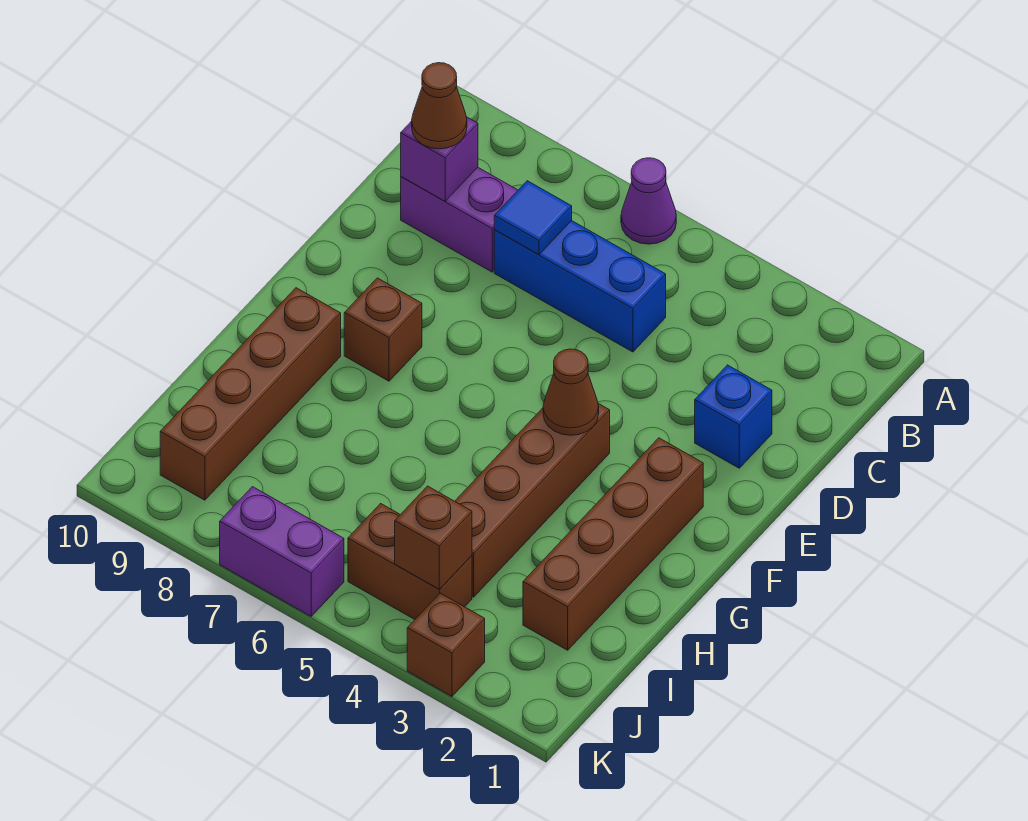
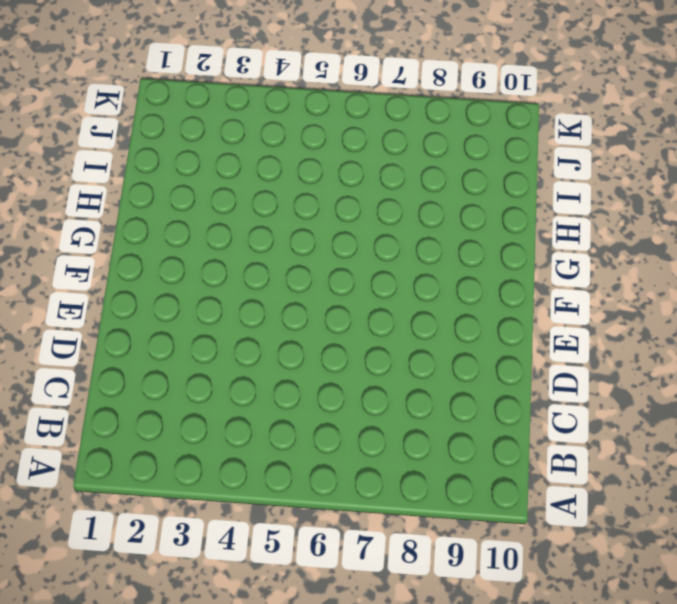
none -> purple cone A6 level 1
none -> blue brick C5:C7 level 1
none -> purple brick C8:C9 level 1

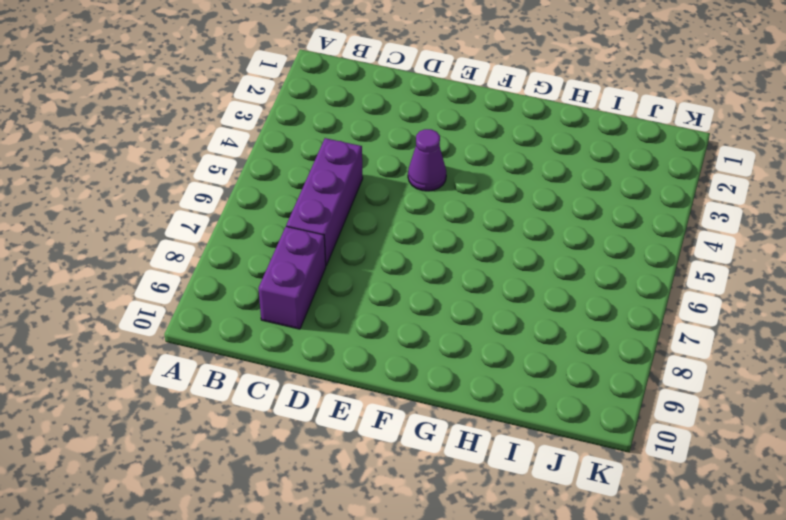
purple brick C5:C7 level 1 -> blue brick C5:C7 level 1
purple cone E4 level 1 -> purple cone A6 level 1
none -> blue brick D2 level 1
none -> brown brick F2:I2 level 1
none -> brown brick F4:I4 level 1

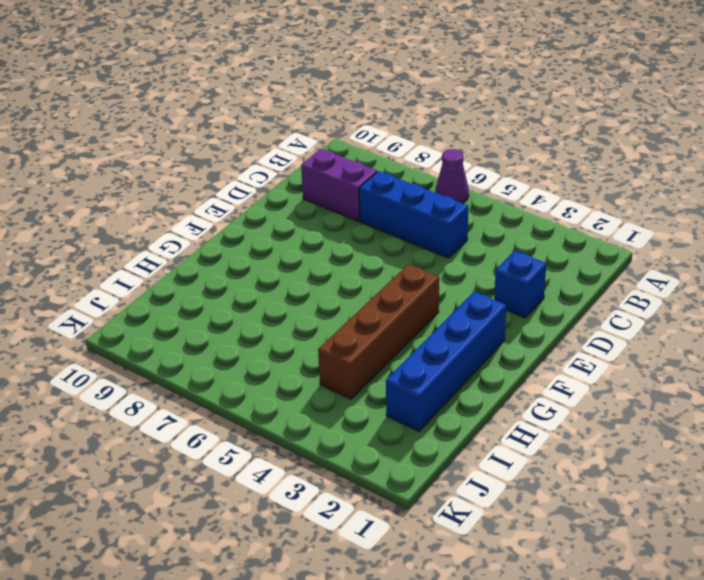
blue brick F2:I2 level 1 -> brown brick F2:I2 level 1
none -> brown brick F8 level 1
none -> brown brick G9:J9 level 1
none -> brown brick J4:J5 level 1

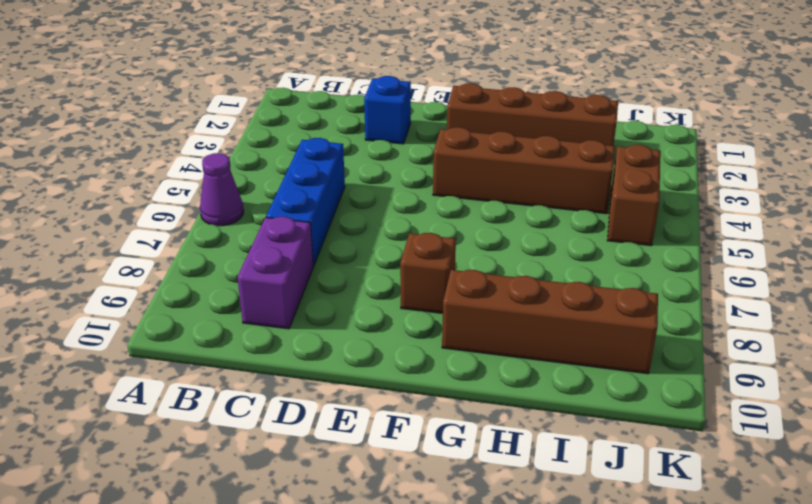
none -> brown brick K3 level 1
none -> purple brick K6:K7 level 1
none -> blue tile C7 level 2

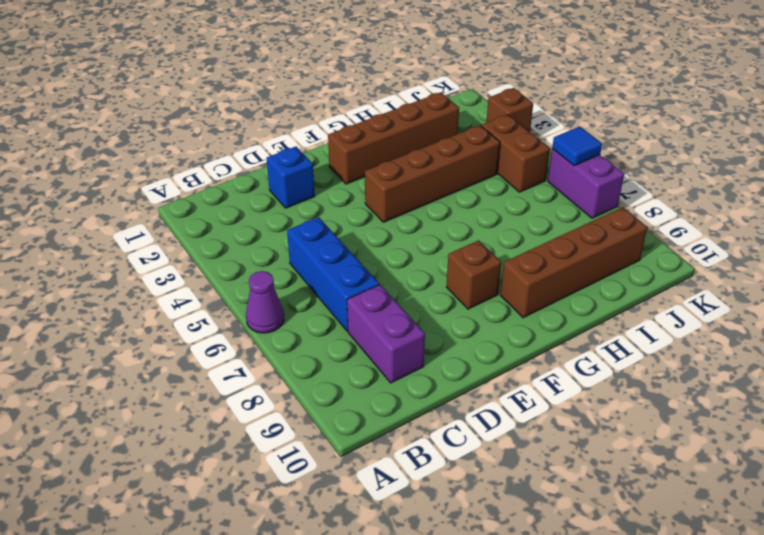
blue tile K6 level 2 -> blue tile C7 level 2
none -> purple brick C9 level 2
none -> brown cone F4 level 2
none -> brown brick J4 level 2

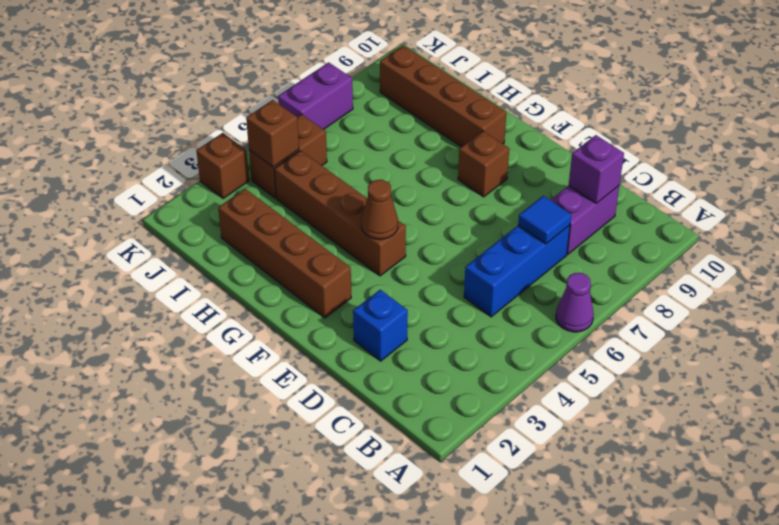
none -> brown cone C9 level 3

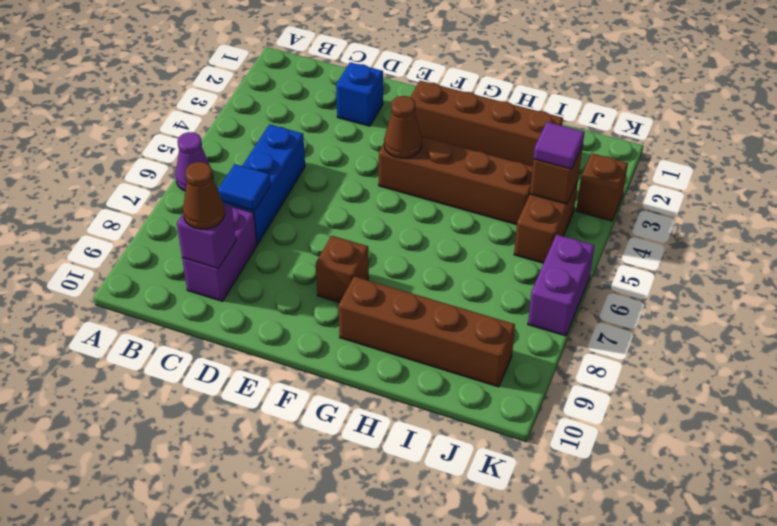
purple tile J4 level 3 -> none

